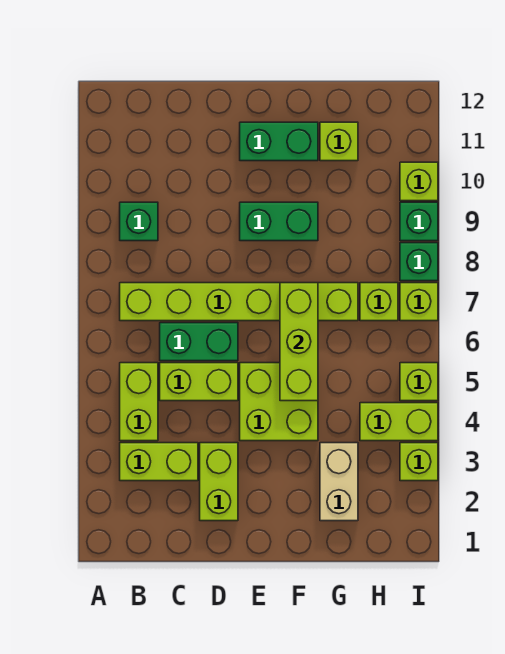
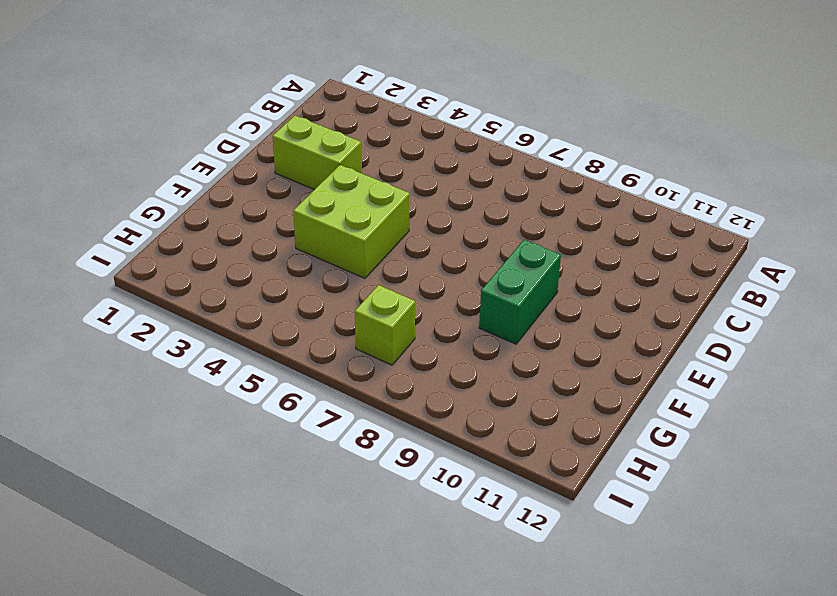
none -> lime brick B3:C3 level 1
none -> lime brick B4:B5 level 1
none -> lime brick B7:G7 level 1

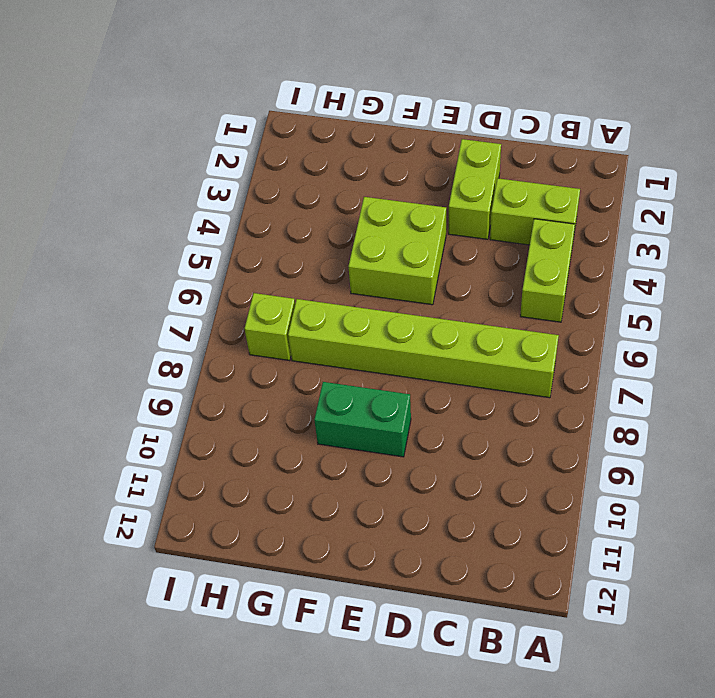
none -> green brick B9 level 1
none -> lime brick C5:D5 level 1
none -> green brick C6:D6 level 1

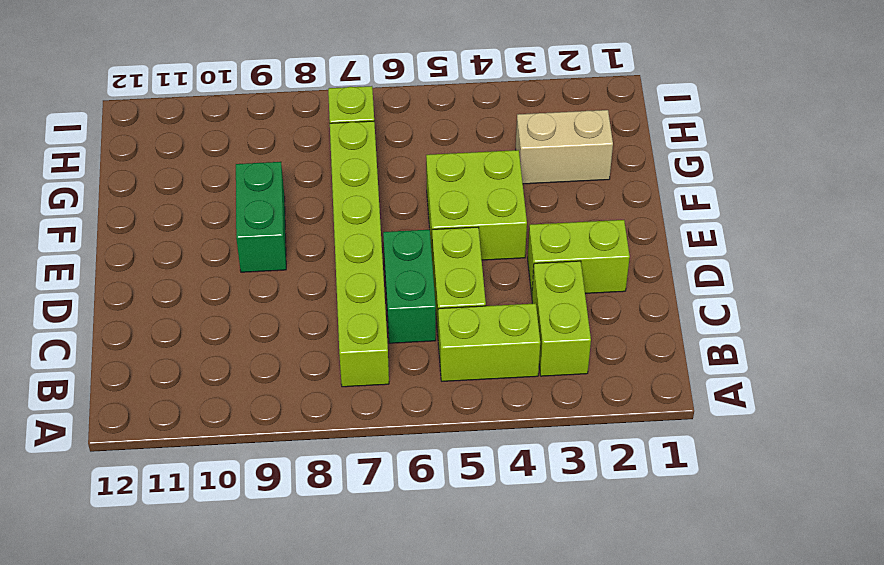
none -> green brick B9 level 1
none -> green brick E11:F11 level 1
none -> lime brick G11 level 1

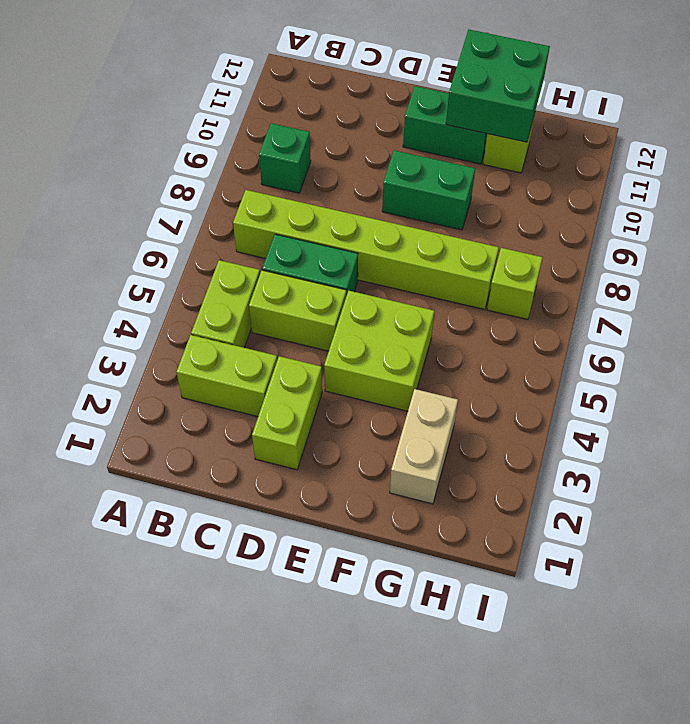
green brick F11:G12 level 2 -> none
none -> lime brick H4:I4 level 1
none -> lime brick I3 level 1
none -> lime brick I5 level 1

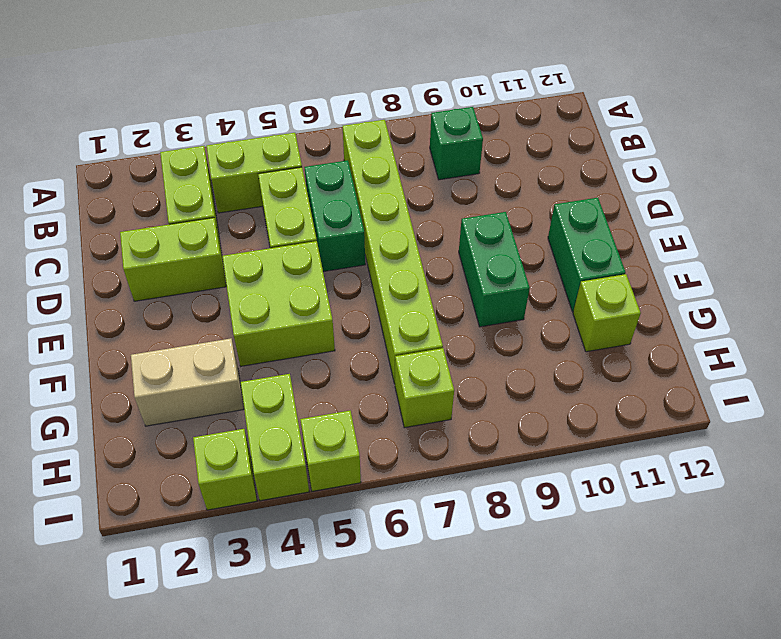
none -> lime brick I7 level 1
none -> green brick I8 level 1
none -> green brick I9 level 1

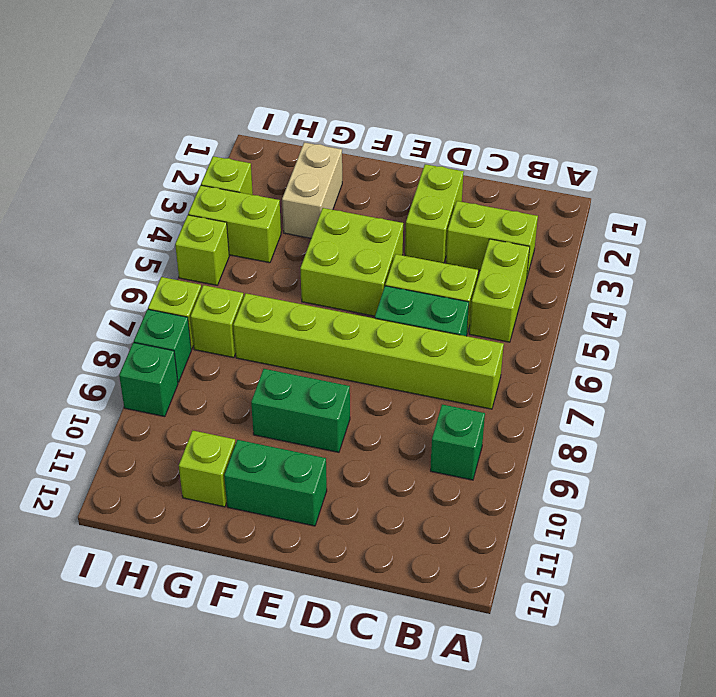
none -> lime brick I10 level 1
none -> lime brick F5:F7 level 2

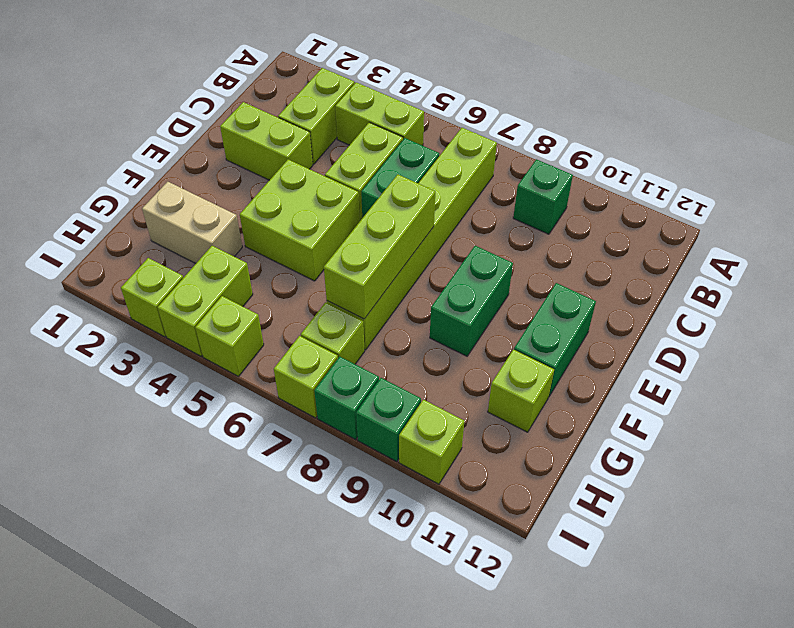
lime brick E7:G7 level 2 -> lime brick F5:F7 level 2

